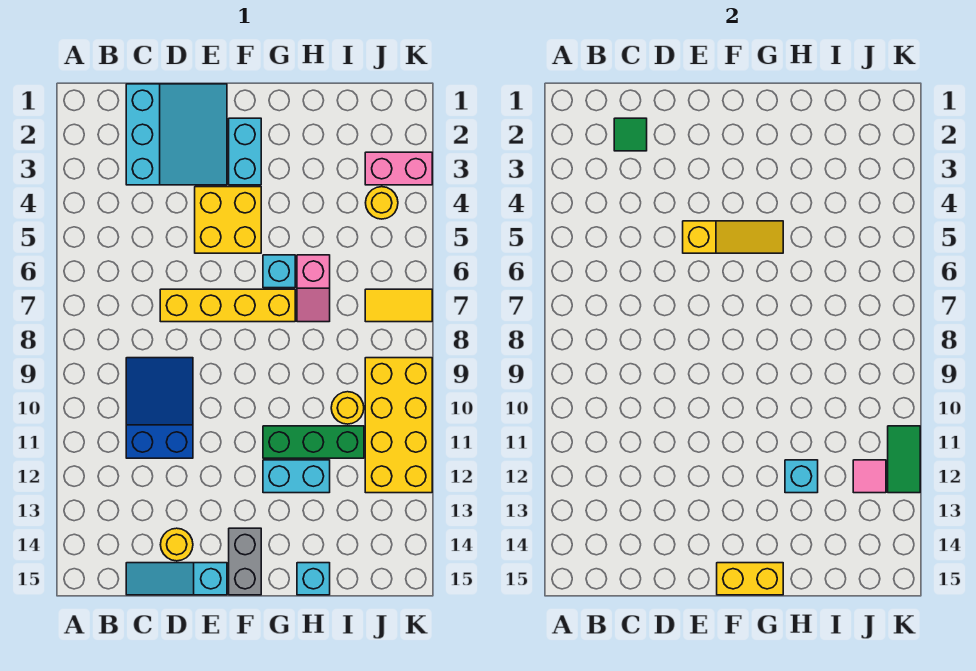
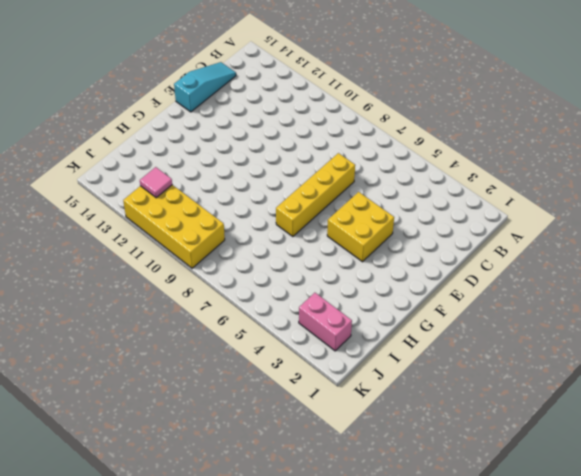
pink brick J2:J3 level 1 -> pink brick J3:K3 level 1
none -> cyan slope C1:E3 level 1 top C
none -> blue slope C9:D11 level 1 top 11
none -> yellow round brick D14 level 1

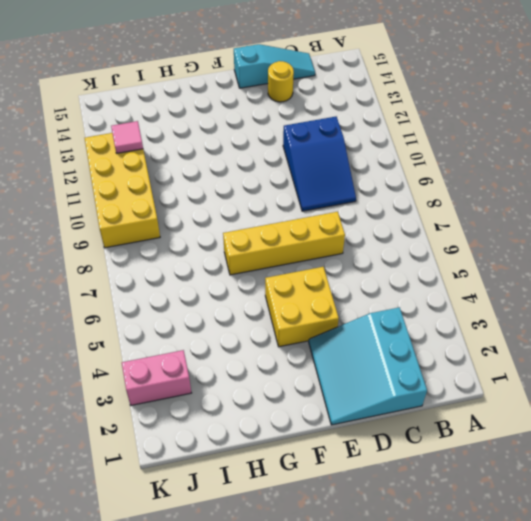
none -> cyan brick F2:F3 level 1
none -> grey brick F14:F15 level 1
none -> cyan brick G6 level 1

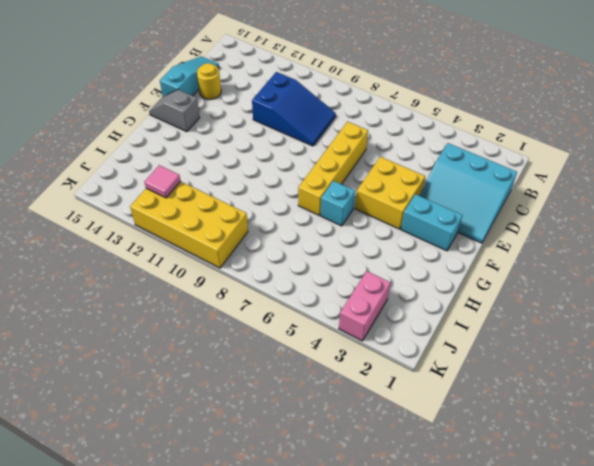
grey slope F14:F15 level 1 top 14 -> grey brick F14:F15 level 1
none -> green brick G11:I11 level 1
none -> cyan brick G12:H12 level 1
none -> pink slope H6:H7 level 1 top 6

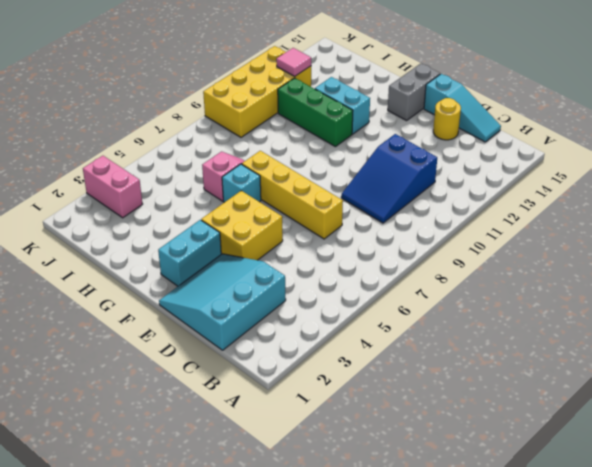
none -> cyan brick H15 level 1
none -> yellow round brick I10 level 1
none -> yellow round brick J4 level 1

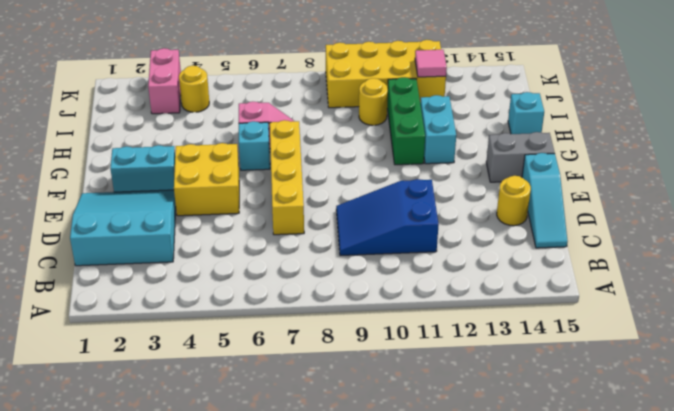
none -> yellow tile J7:K7 level 1
none -> green tile C2 level 2
none -> yellow slope E5:G5 level 2 top E

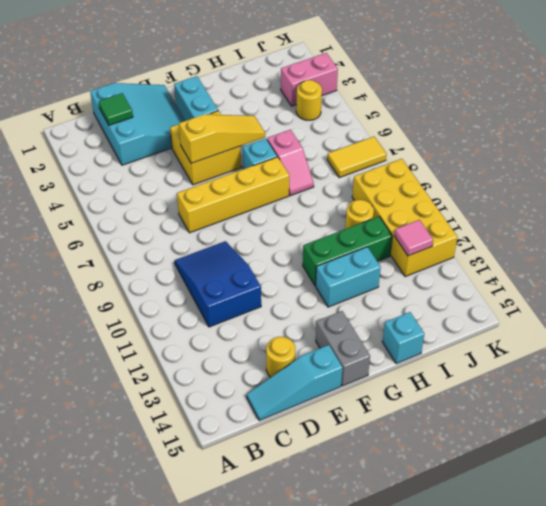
none -> yellow brick F15:G15 level 2
none -> cyan brick H12 level 2
none -> green tile K11:K12 level 2

